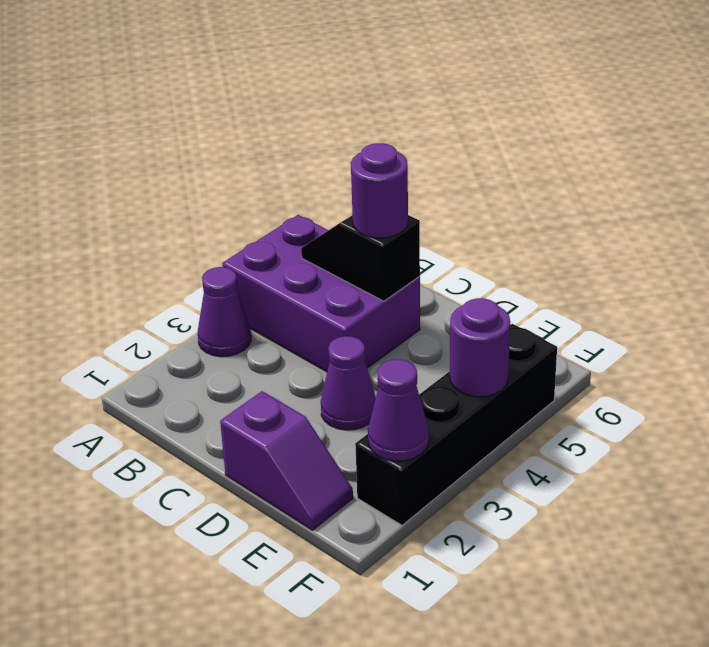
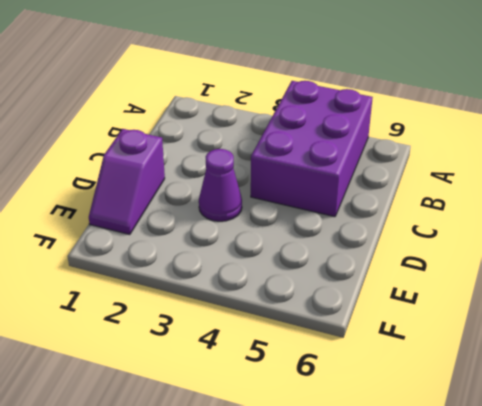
none -> purple cone A3 level 1
none -> black brick F2:F5 level 1

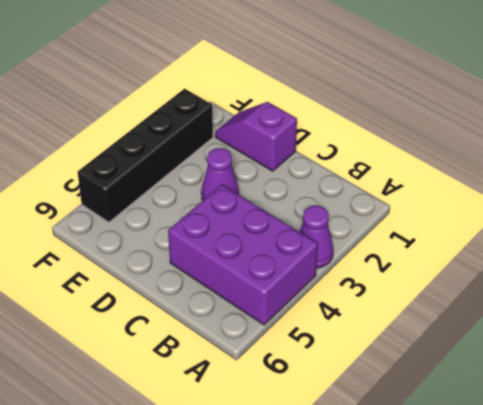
none -> black slope B5:C5 level 2 top C
none -> purple cone F2 level 2

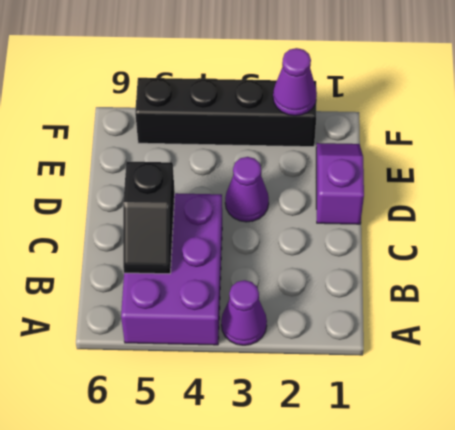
none -> purple round brick F4 level 2
none -> purple round brick C5 level 3

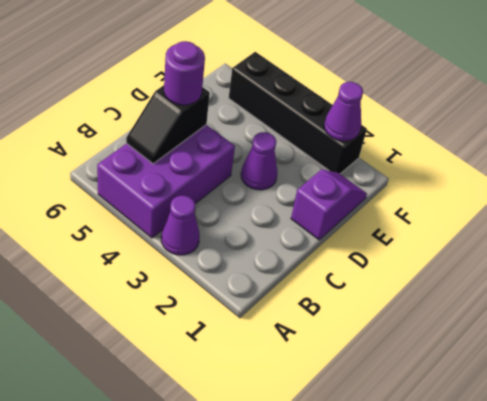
none -> purple round brick F4 level 2

